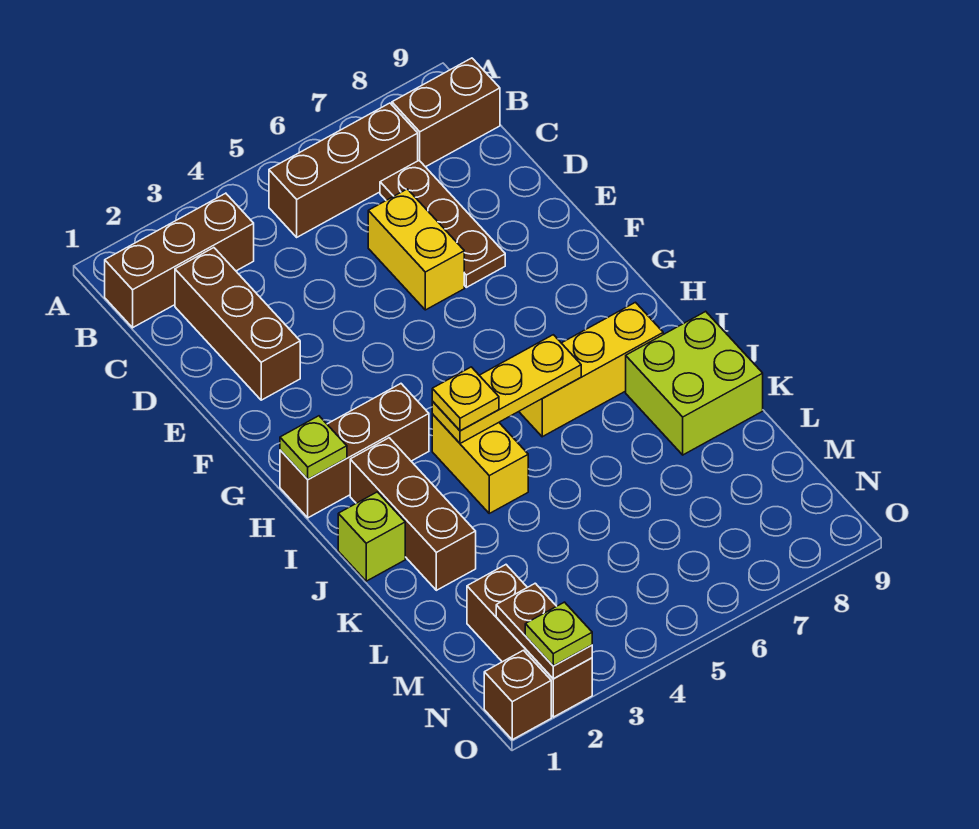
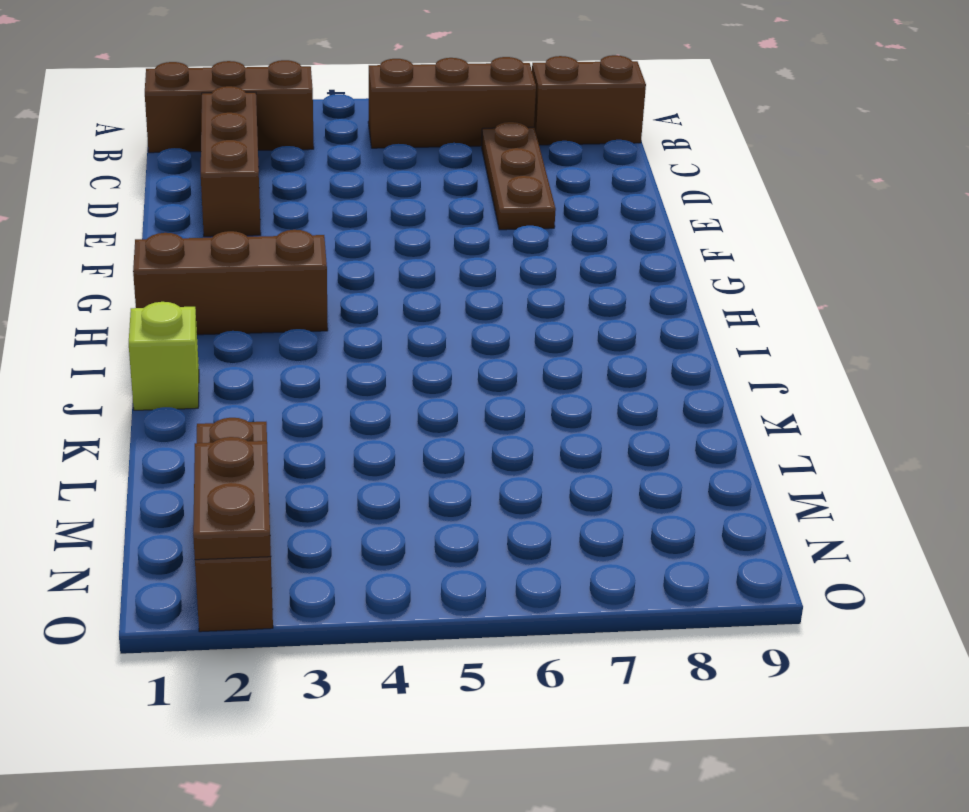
none -> yellow brick D6:E6 level 1
none -> brown brick I2:K2 level 1
none -> yellow brick I4:J4 level 1

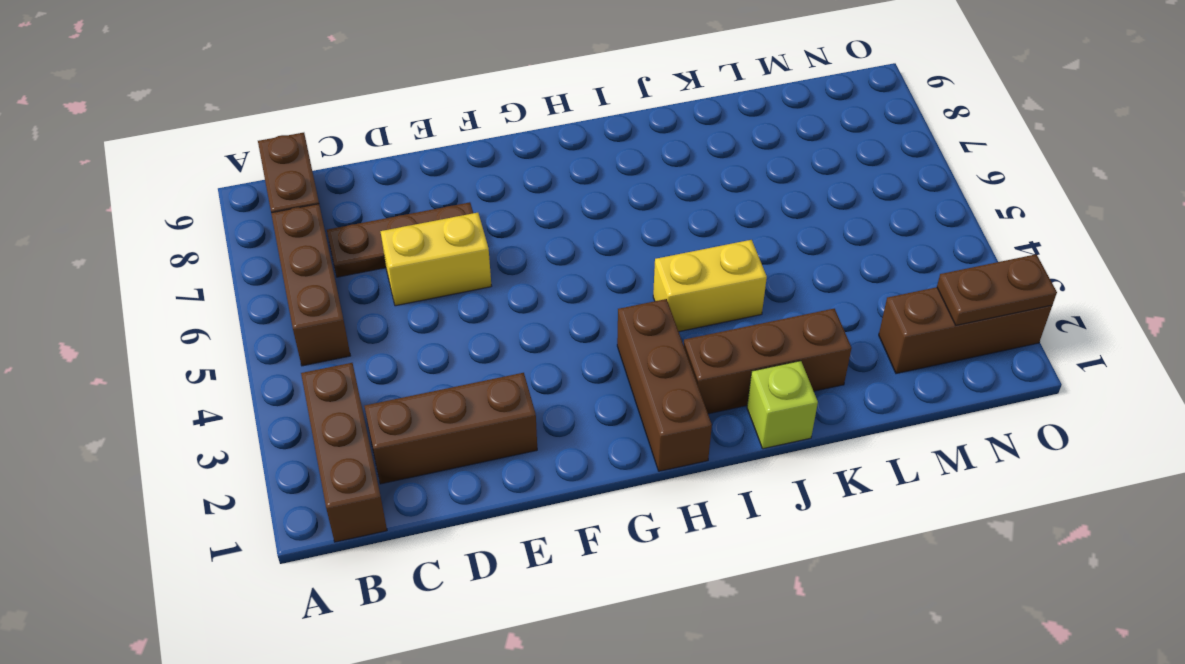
none -> yellow brick I6:I8 level 1
none -> lime brick J8:K9 level 1
none -> brown brick O1 level 1

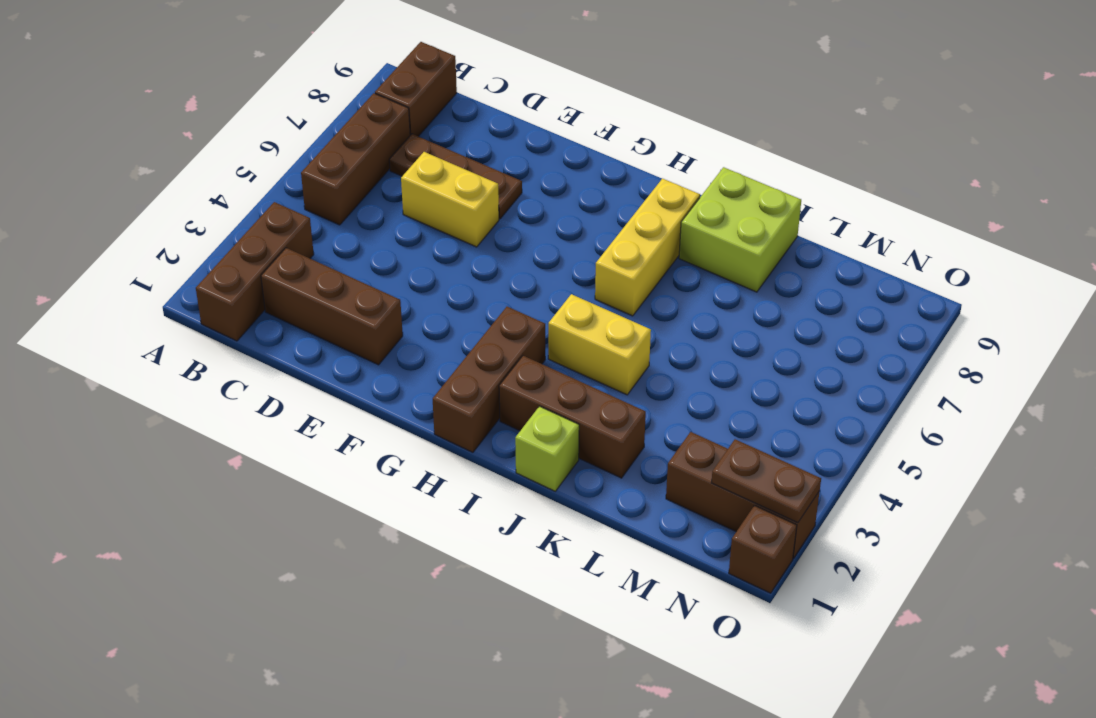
none -> lime plate H1 level 2
none -> yellow plate I4:I6 level 2
none -> yellow plate I4 level 3

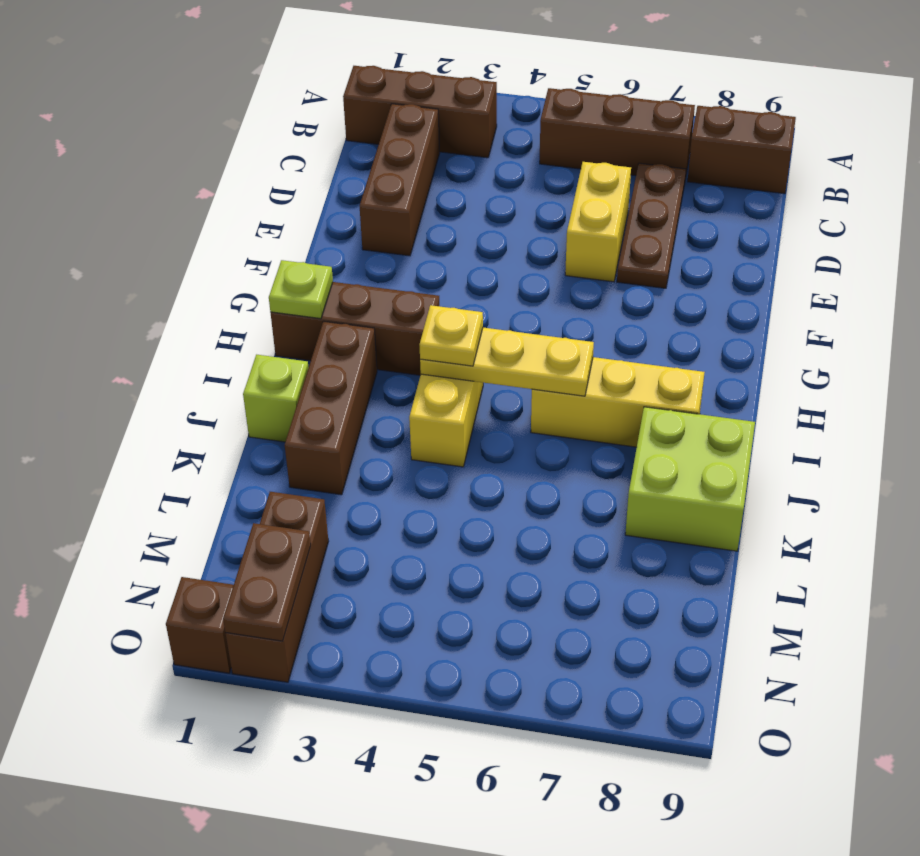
none -> lime plate O2 level 3

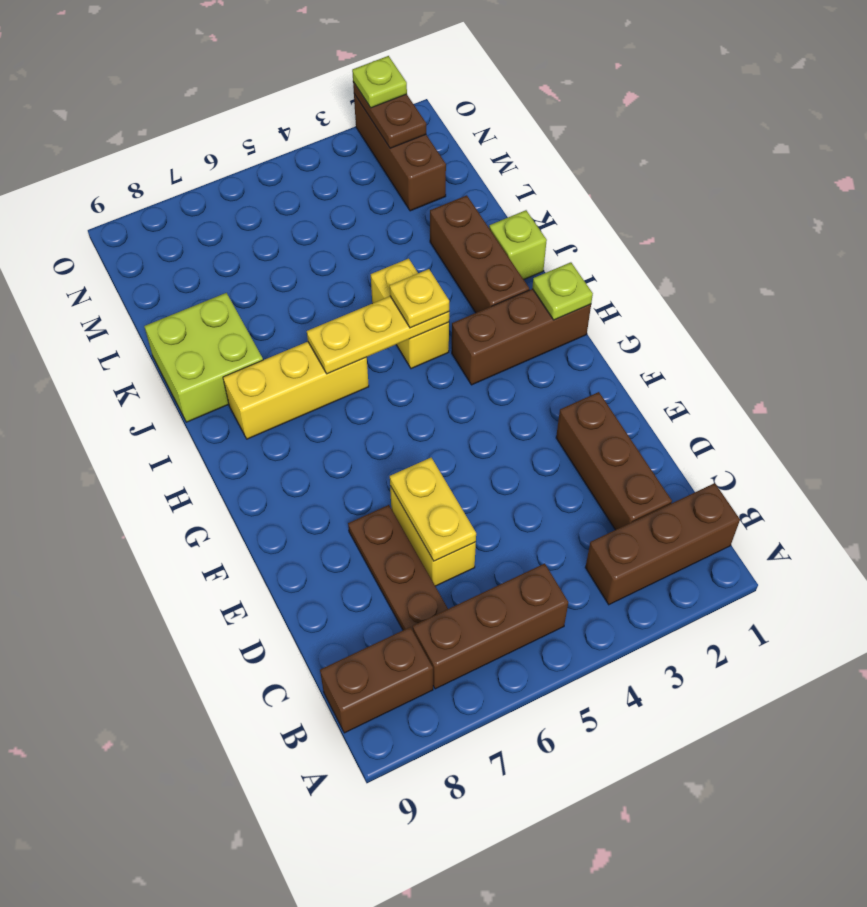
yellow plate D6:E6 level 2 -> none
none -> brown brick O1 level 1

